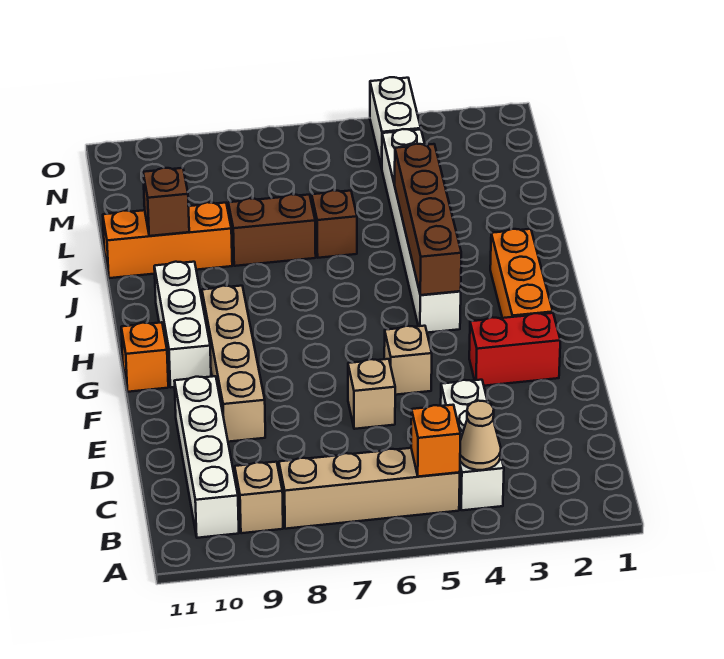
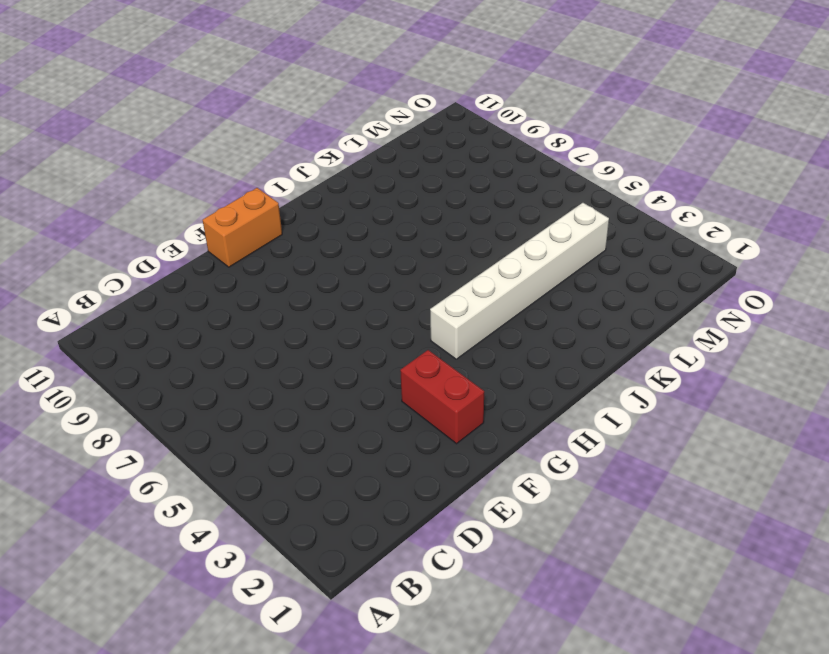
orange brick F11:G11 level 1 -> orange brick G11 level 1
none -> white brick B4:D4 level 1
none -> tan brick B5:B8 level 1
none -> tan brick B9 level 1

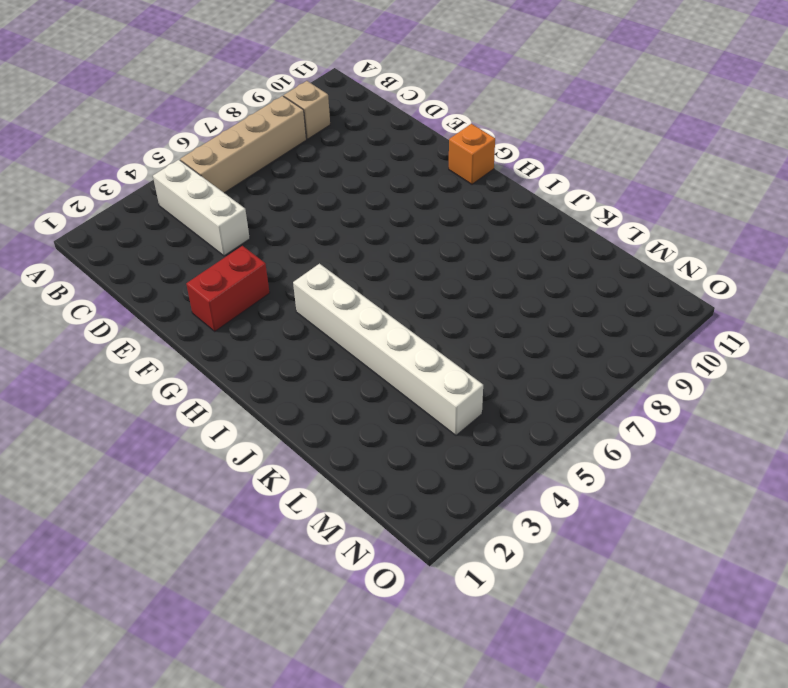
none -> white brick B10:E10 level 1
none -> tan brick E6 level 1
none -> tan brick E9:H9 level 1

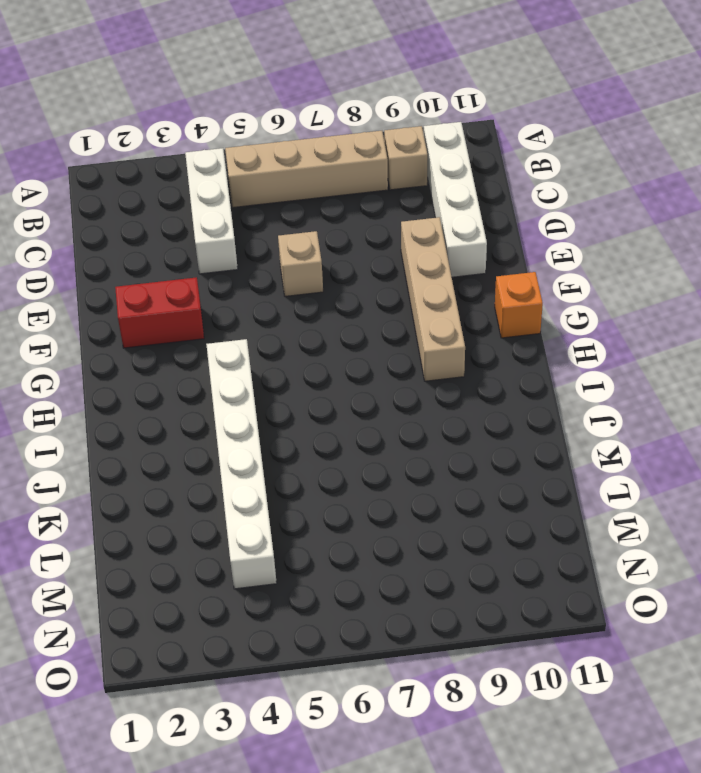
none -> tan brick F5 level 1
none -> orange brick G2:I2 level 1
none -> white brick G10:I10 level 1

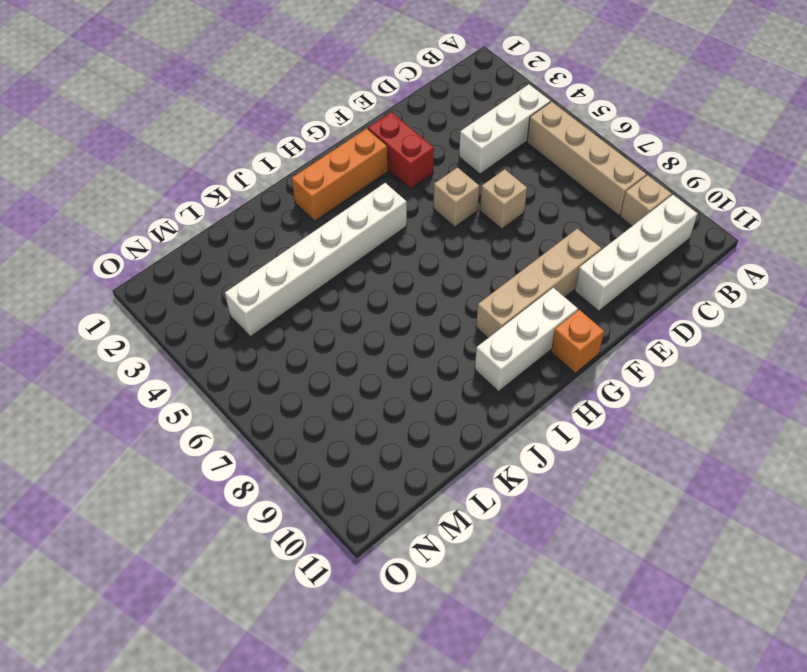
none -> brown brick K6 level 1
none -> brown brick K7:K8 level 1
none -> orange brick K9:K11 level 1

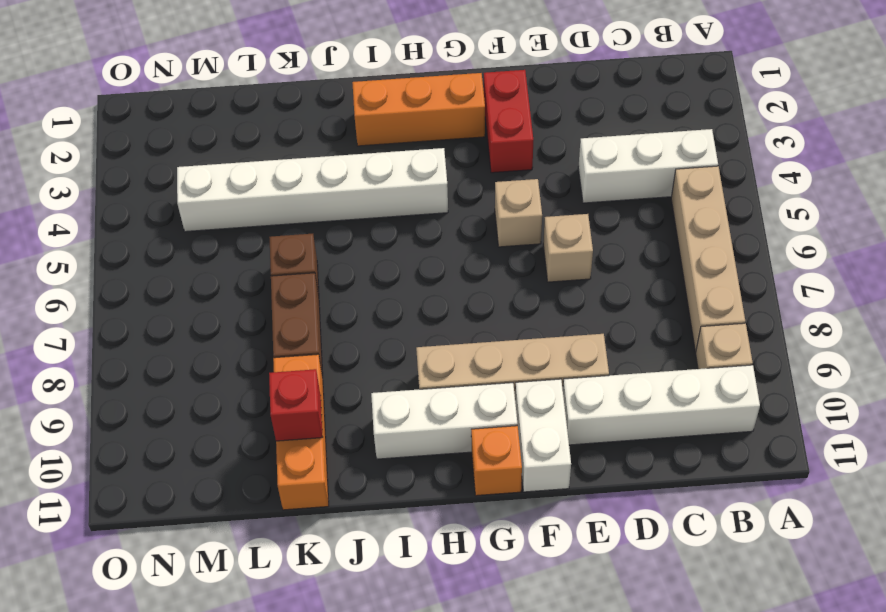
white brick F10:F11 level 1 -> white brick N4:O4 level 1
red brick K10 level 2 -> brown brick K10 level 2
none -> tan cone B4 level 2
none -> orange brick B5 level 2
none -> brown brick H4:K4 level 2

